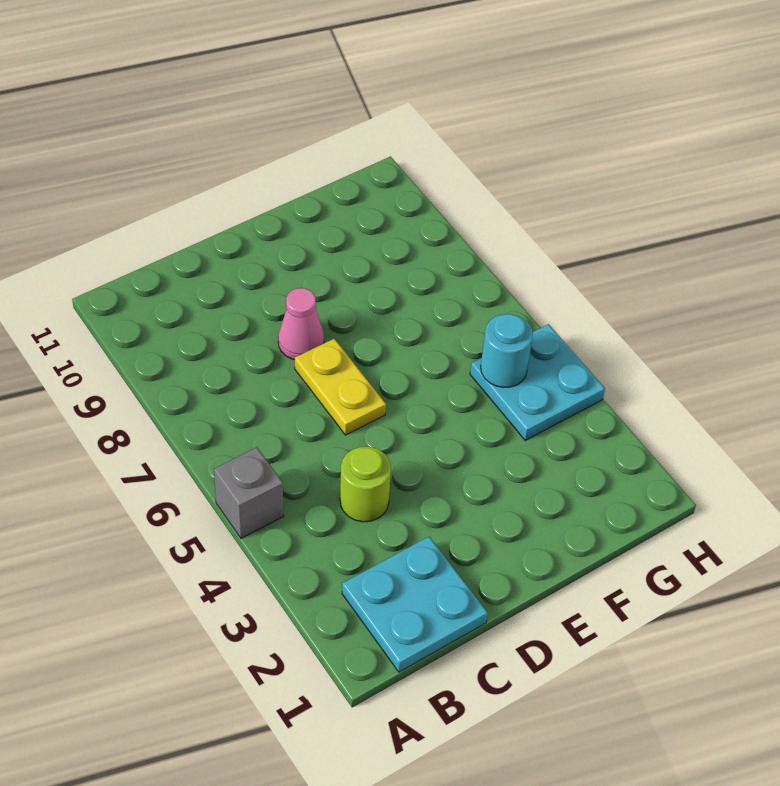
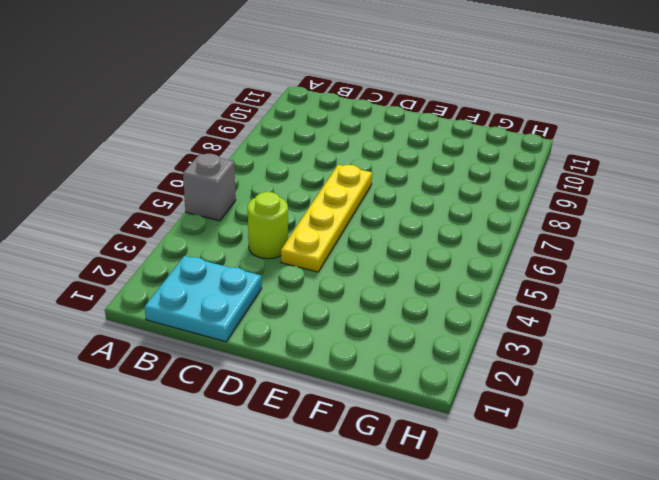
yellow plate D4:D7 level 1 -> yellow plate D6:D7 level 1
none -> pink cone D8 level 1
none -> cyan plate G4:H5 level 1

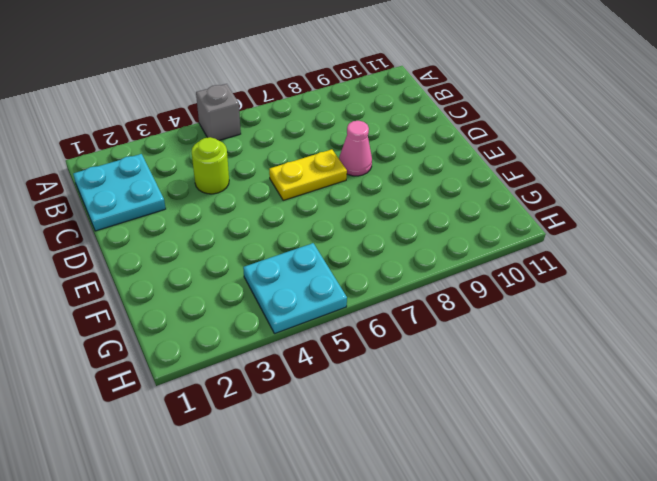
none -> cyan round brick G5 level 2

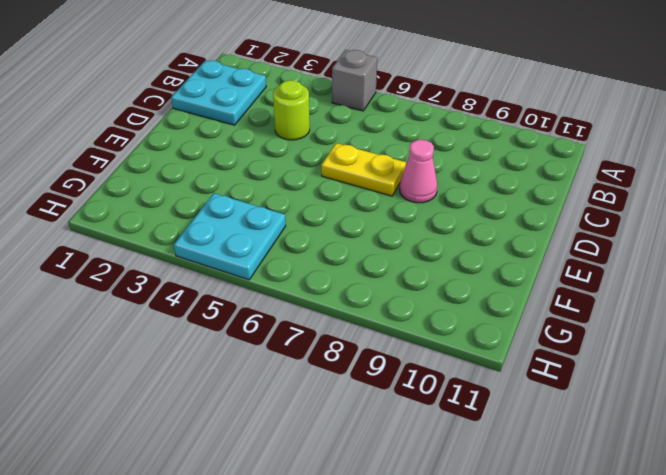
none -> cyan round brick G5 level 2

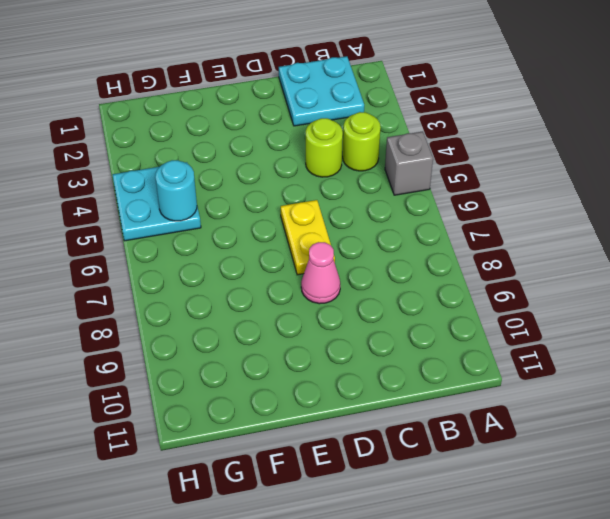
lime round brick B4 level 1 -> none

